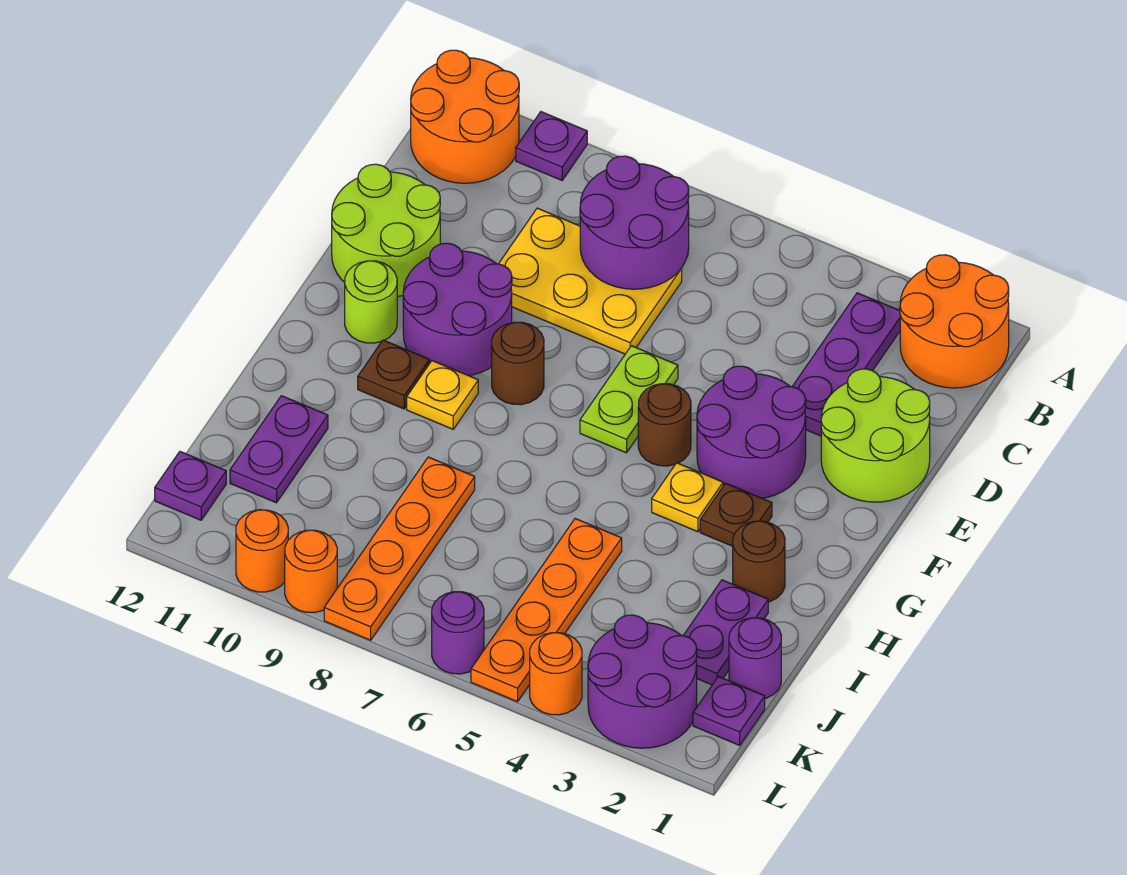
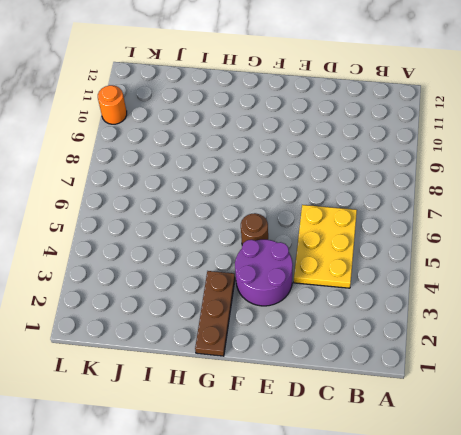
yellow plate C4:D6 level 1 -> yellow plate C7:D9 level 1
brown plate G1:G3 level 1 -> brown plate G3 level 1
none -> orange round brick A1:B2 level 1
none -> purple plate A10 level 1
none -> orange round brick A11:B12 level 1
none -> purple plate B3:D3 level 1

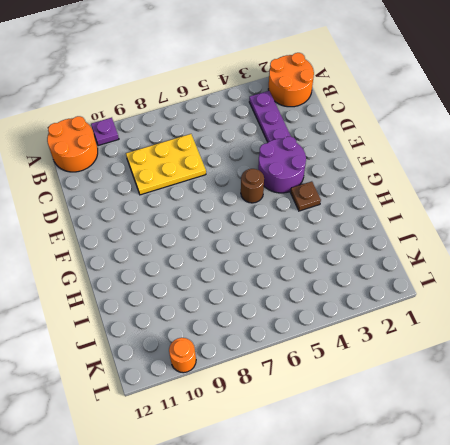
none -> lime round brick D1:E2 level 1
none -> lime round brick D11:E12 level 1
none -> lime plate E6:F6 level 1
none -> purple round brick E9:F10 level 1

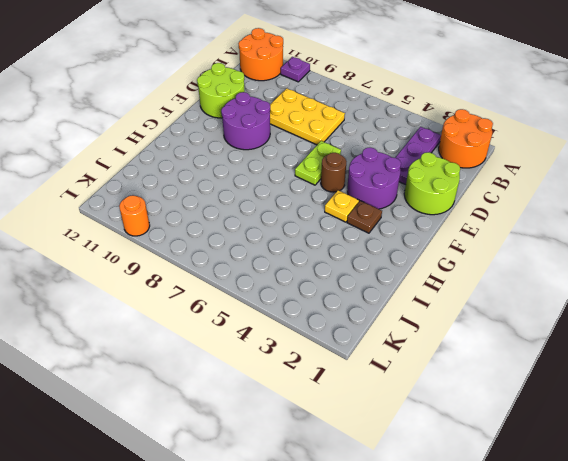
none -> brown round brick F8 level 1
none -> lime round brick F11 level 1
none -> yellow plate G9 level 1
none -> brown plate G10 level 1

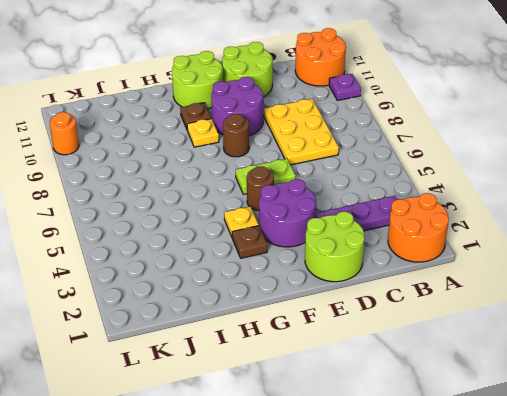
lime round brick F11:G12 level 1 -> lime round brick F11 level 1
none -> brown round brick H2 level 1
none -> purple plate I2:J2 level 1
none -> orange plate I5:L5 level 1
none -> orange plate I8:L8 level 1

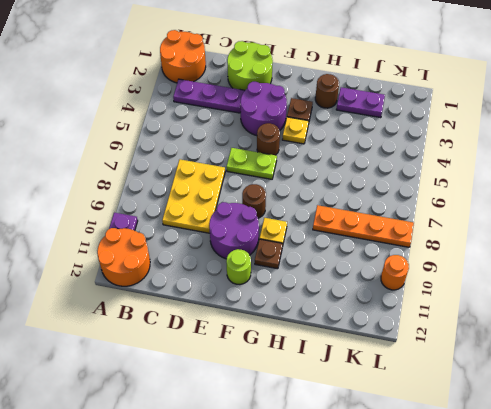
none -> lime round brick D11:E12 level 1
none -> orange plate I5:L5 level 1
none -> purple plate I11:J11 level 1
none -> purple round brick J1 level 1

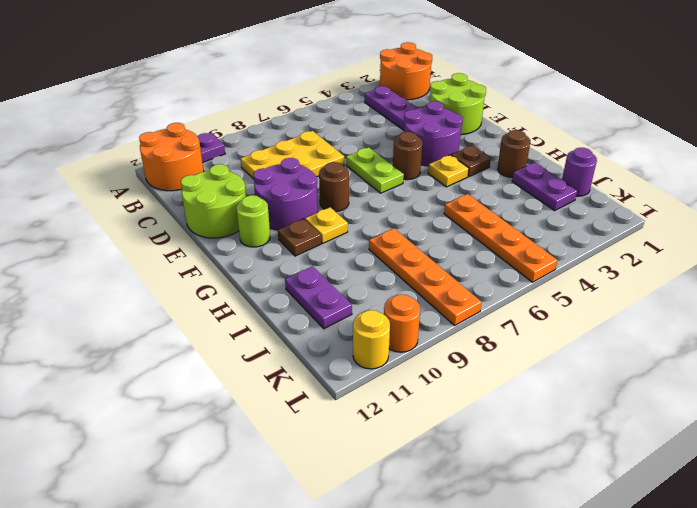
yellow round brick L11 level 1 -> none
none -> purple plate K1 level 1
none -> purple round brick K2:L3 level 1
none -> purple plate K12 level 1
none -> orange round brick L4 level 1

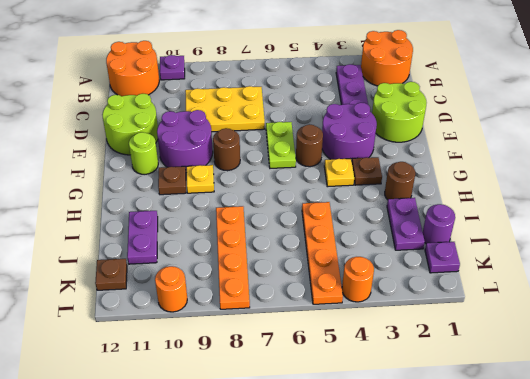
brown plate K12 level 1 -> purple plate K12 level 1
none -> purple round brick K2:L3 level 1
none -> purple round brick L6 level 1
none -> orange round brick L9 level 1
none -> purple round brick B7:C8 level 2

